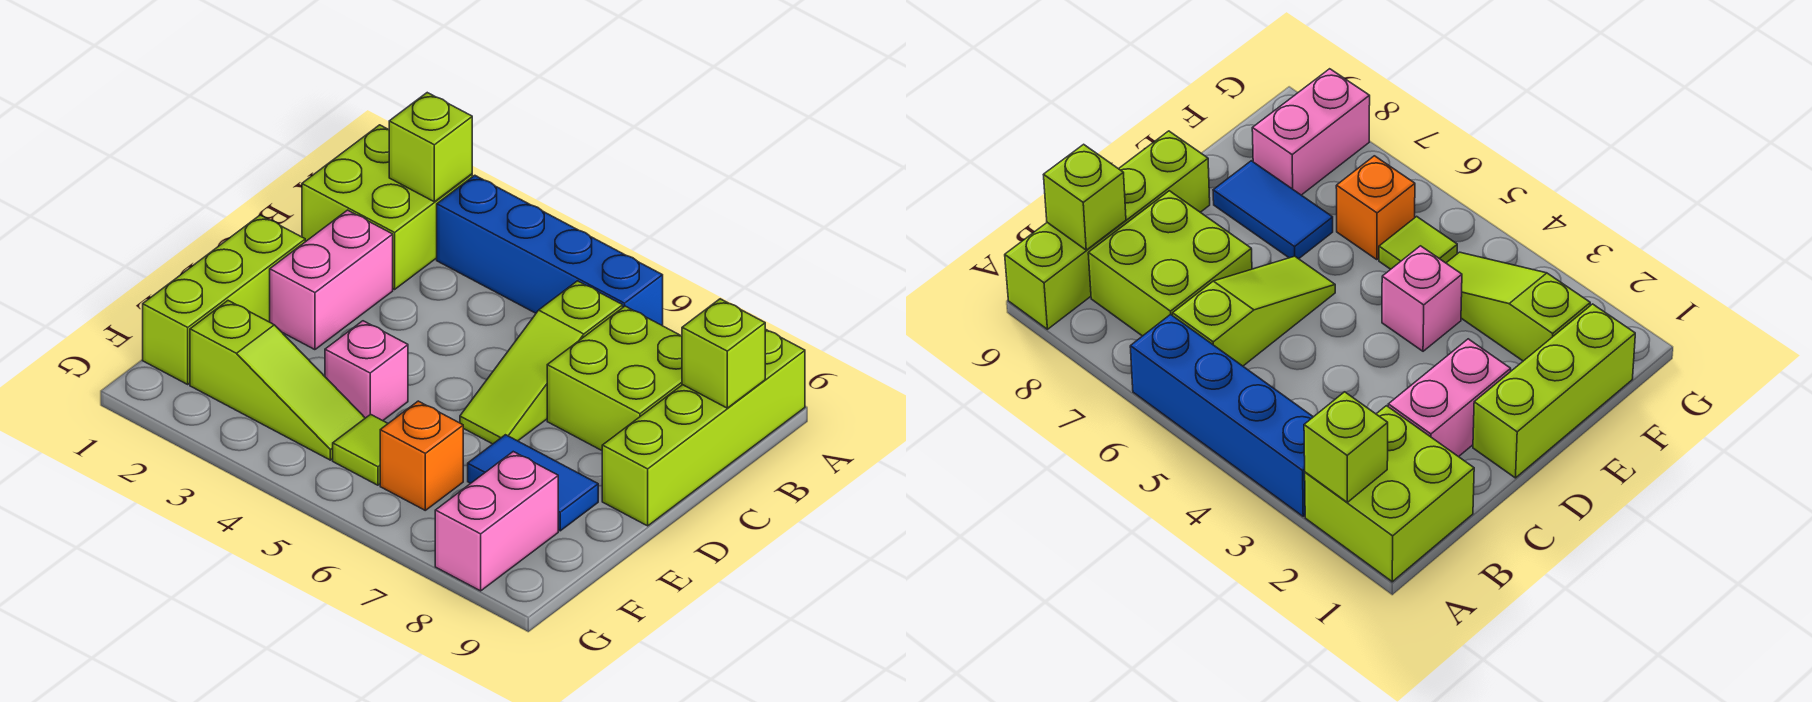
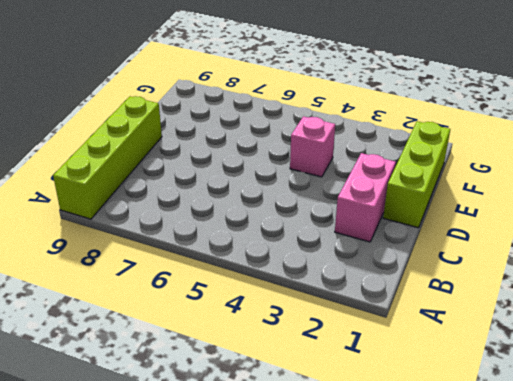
none -> lime brick A1:B2 level 1
none -> blue brick A3:A6 level 1
none -> lime slope B6:D6 level 1 top B

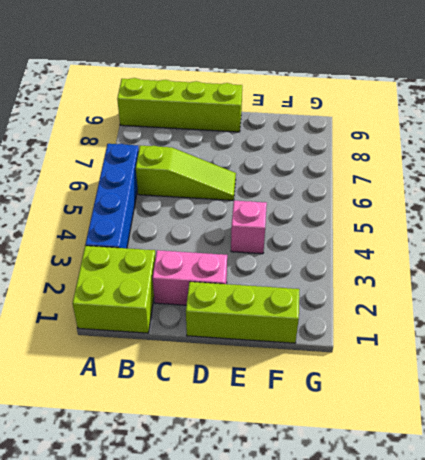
none -> lime brick B7:C8 level 1
none -> blue tile E7:E8 level 1
none -> lime slope F2:F4 level 1 top 2

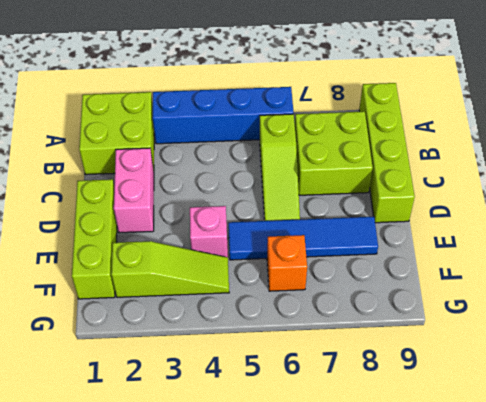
blue tile E5:E8 level 1 -> blue tile E7:E8 level 1
none -> lime tile F5 level 1
none -> pink brick F8:G8 level 1
none -> lime brick A2 level 2

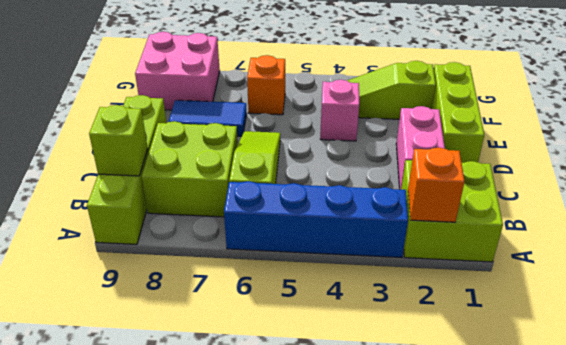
orange brick A2 level 2 -> lime brick A2 level 2
pink brick F8:G9 level 1 -> pink brick F8:G8 level 1
none -> lime tile F5 level 1

